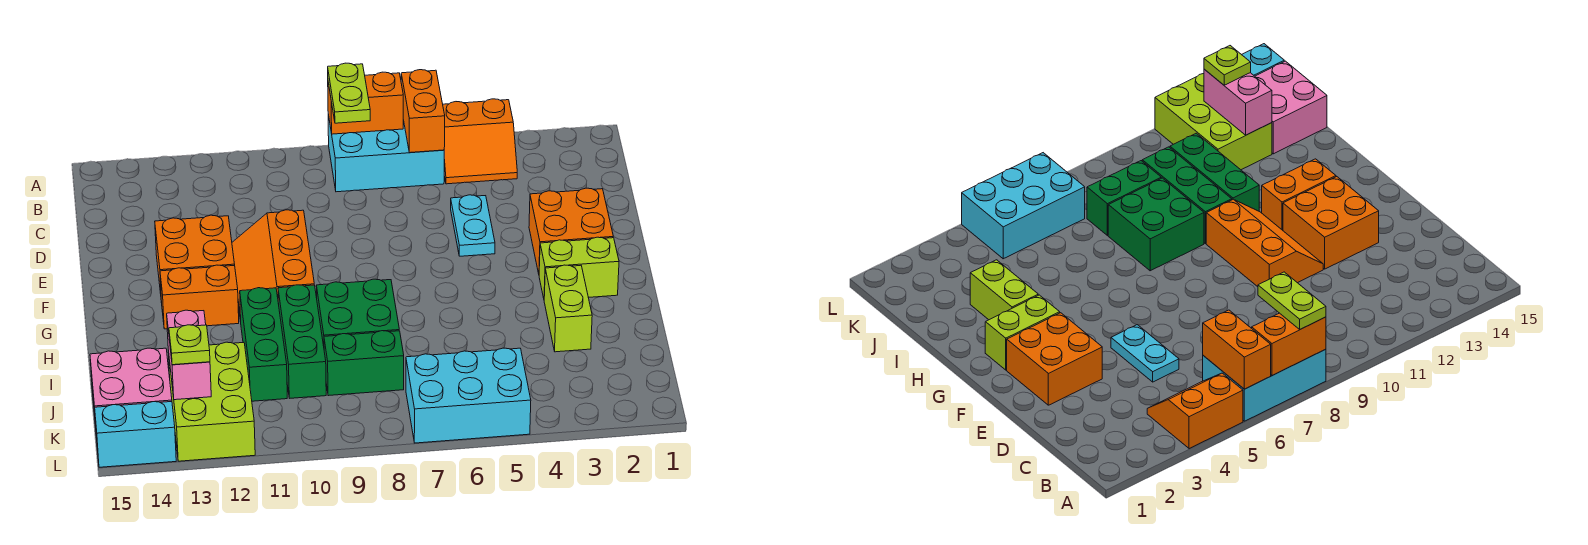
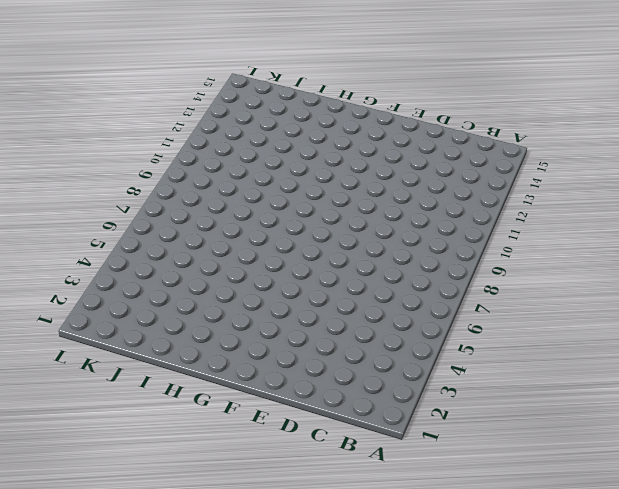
none -> orange slope A4:B5 level 1 top A
none -> cyan brick A6:B8 level 1
none -> cyan plate D5:E5 level 1

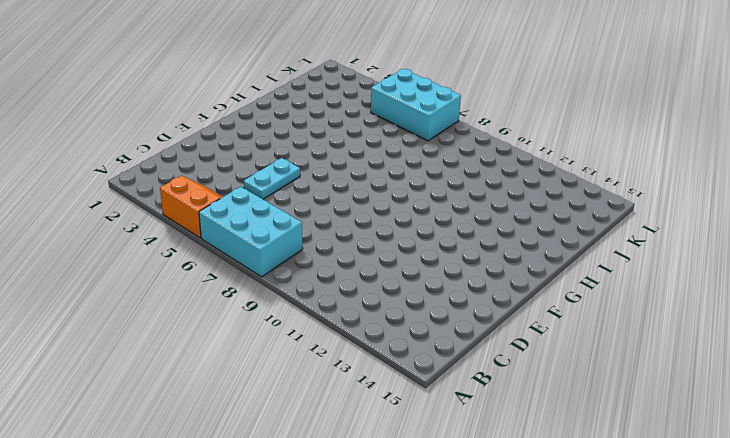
none -> orange brick E2:F3 level 1
none -> orange slope E10:G11 level 1 top 10
none -> orange brick E12:F13 level 1

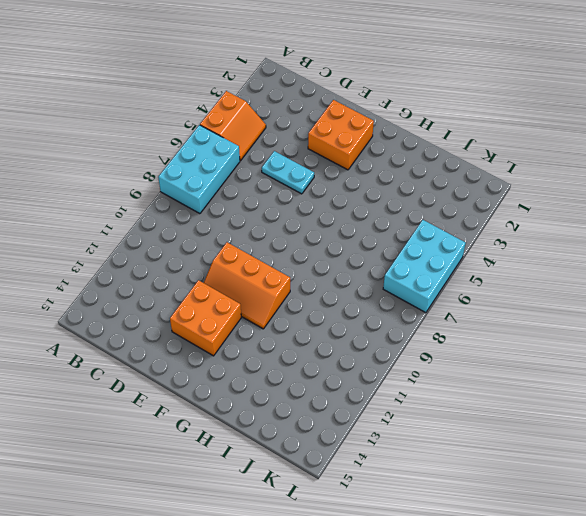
none -> lime brick G2:G3 level 1
none -> orange brick G12:G13 level 1
none -> lime brick H3:I3 level 1

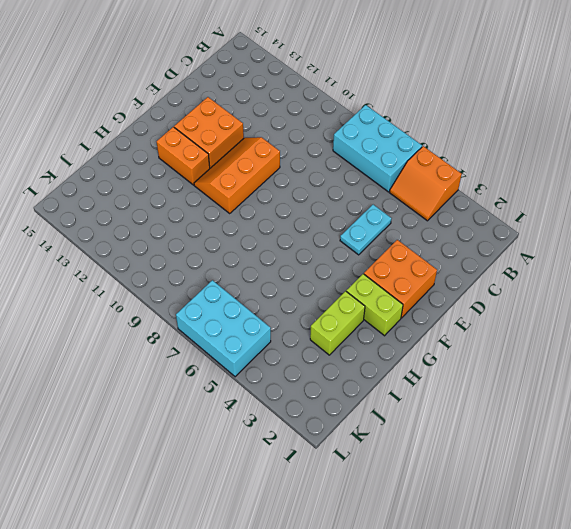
none -> green brick H8:I9 level 1
none -> green brick H10:J10 level 1
none -> green brick H11:J11 level 1

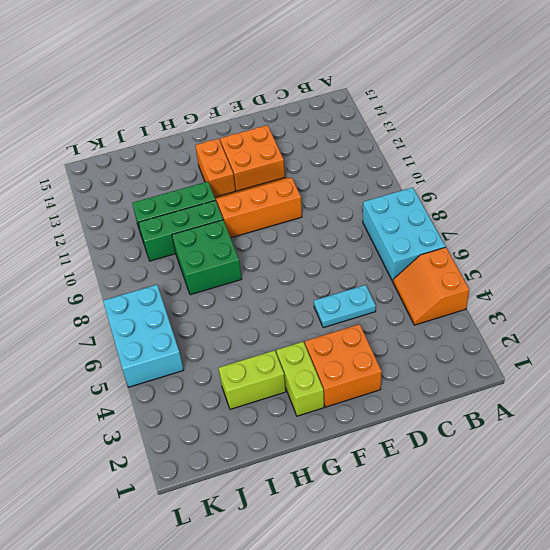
none -> green brick J8:J9 level 1
none -> lime brick J12:L13 level 1
none -> pink brick J14:K15 level 1

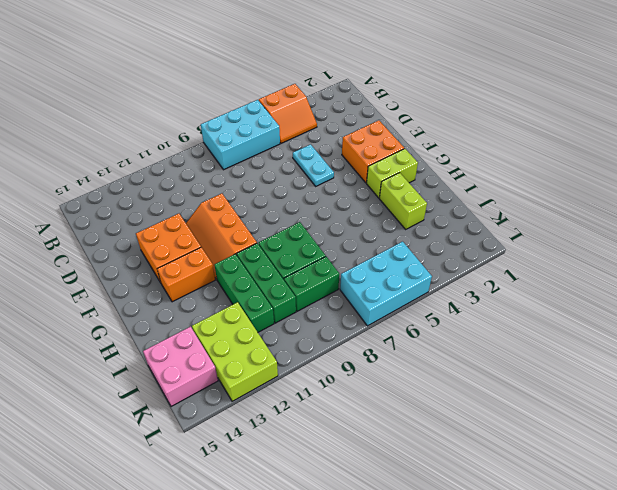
none -> cyan brick L14:L15 level 1
none -> orange brick A6:B6 level 2
none -> orange brick A7:A8 level 2

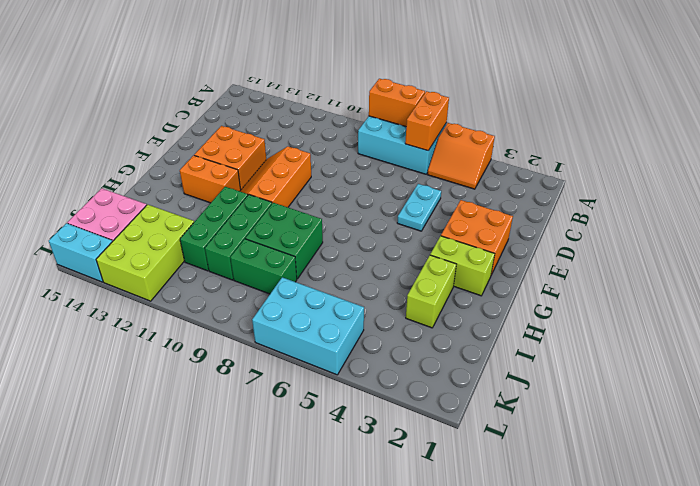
none -> pink brick J13:K13 level 2
none -> lime plate A8:B8 level 3
none -> lime plate K13 level 3

